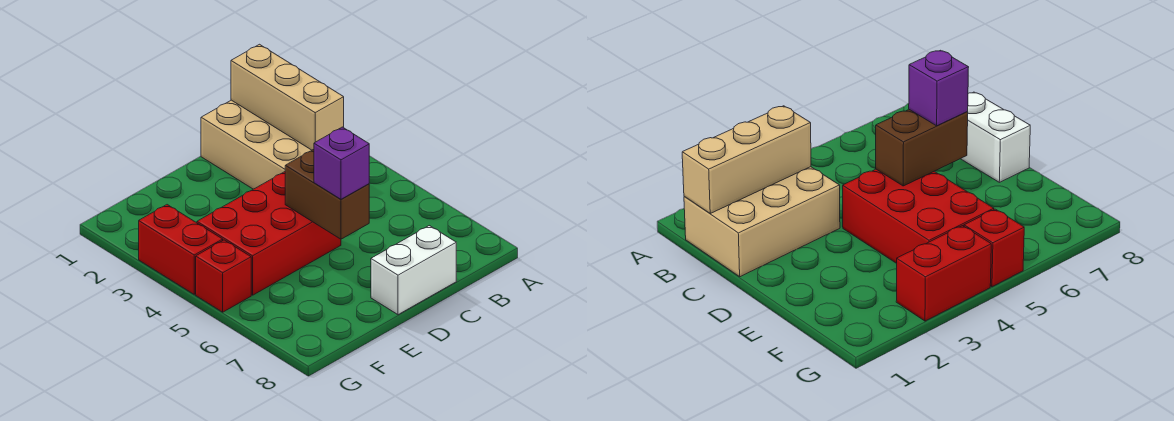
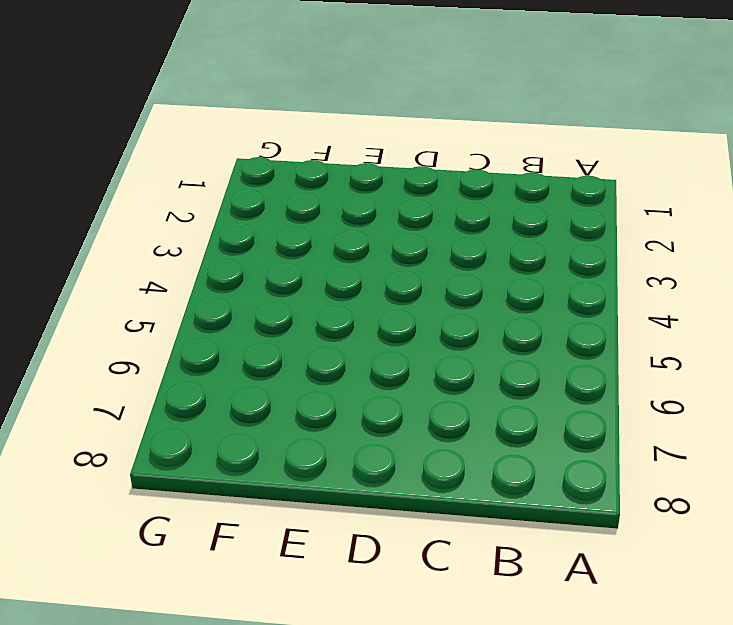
none -> tan brick B1:C3 level 1
none -> white brick C8:D8 level 1

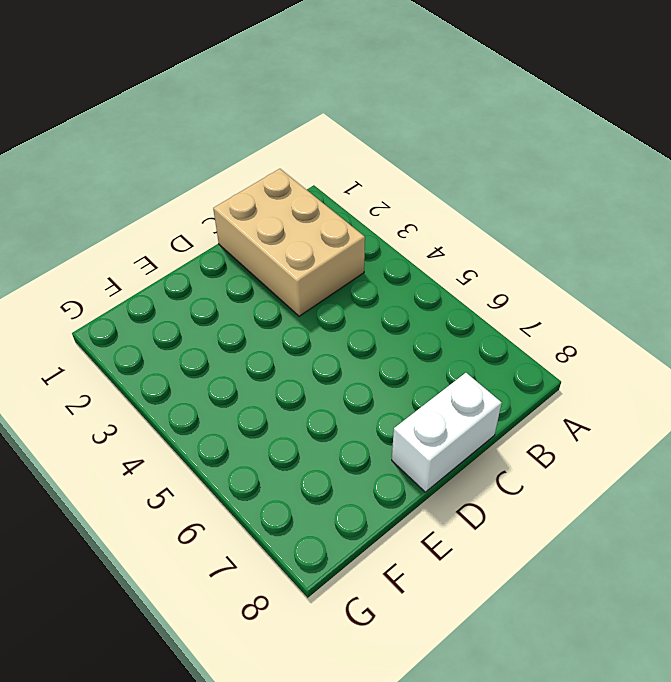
none -> red brick D4:F5 level 1
none -> red brick G3:G4 level 1

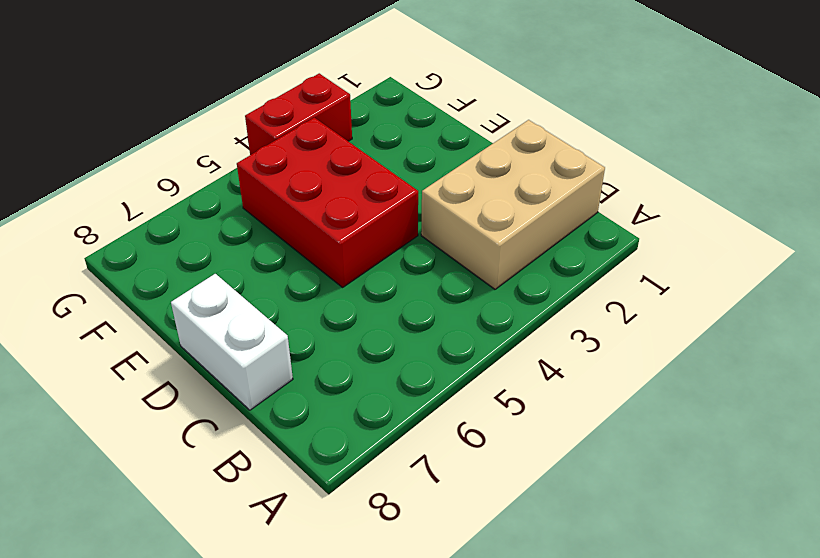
none -> red brick G5 level 1
none -> tan brick B1:B3 level 2

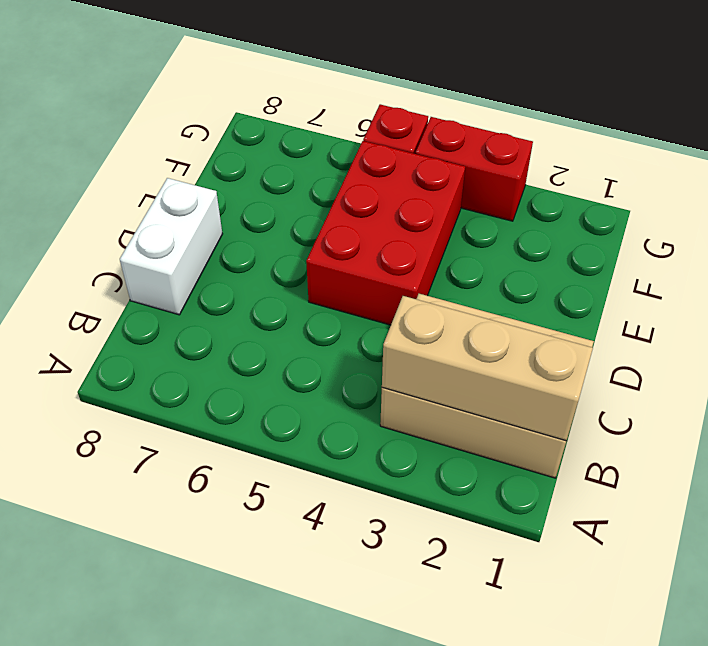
none -> brown brick D5:D6 level 2
none -> purple brick D6 level 3

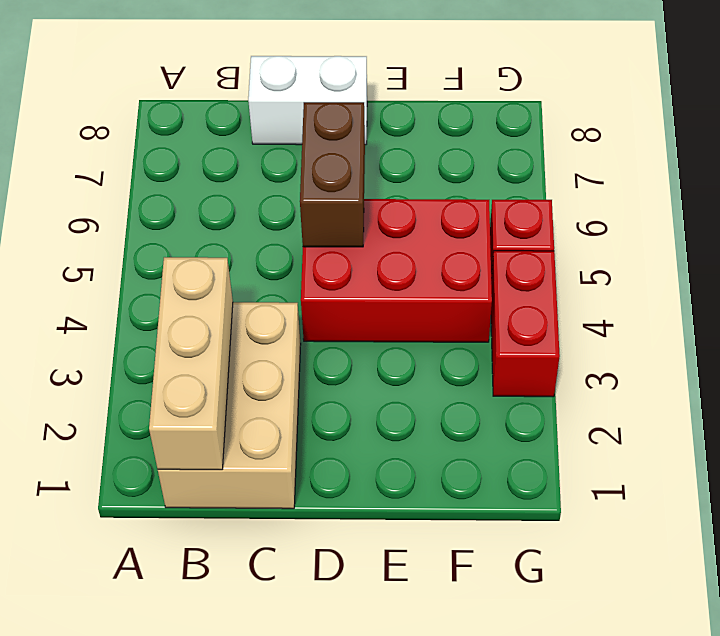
none -> purple brick D6 level 3

